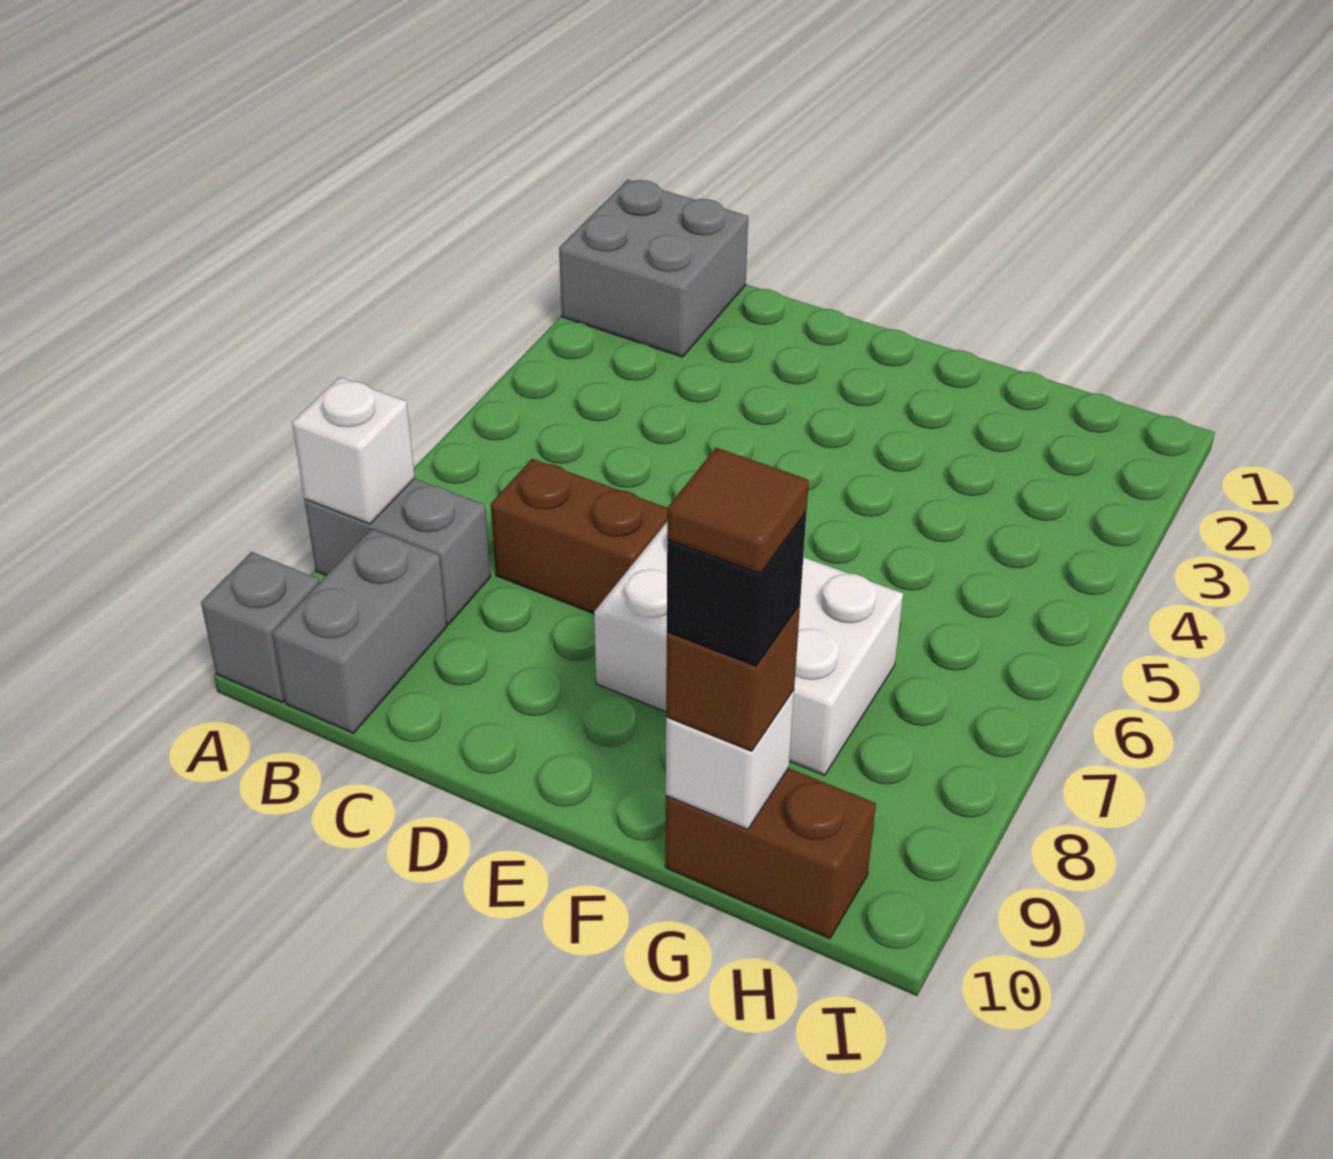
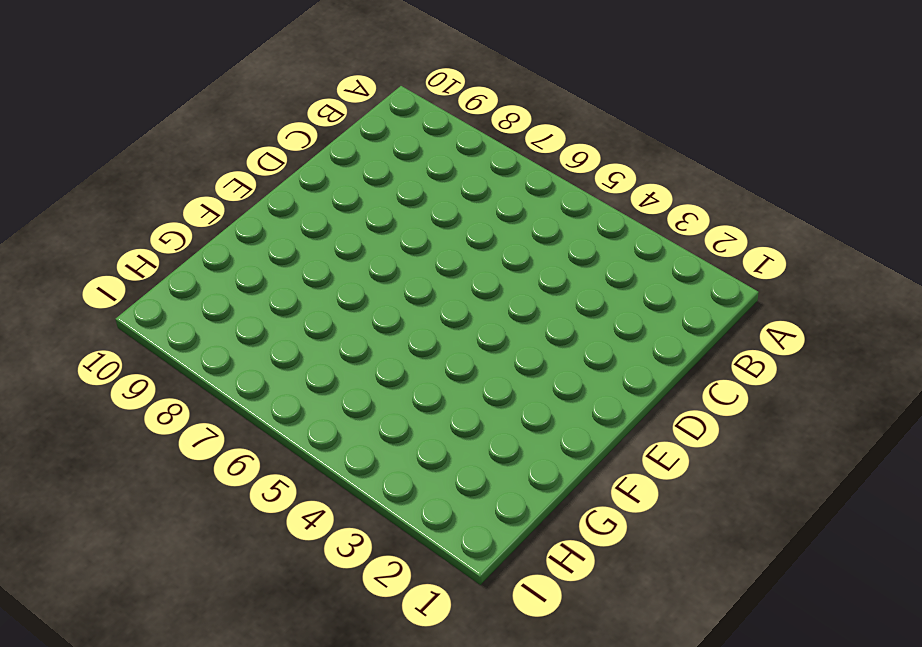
none -> grey brick A1:B2 level 1
none -> grey brick A8:B8 level 1
none -> grey brick A10 level 1

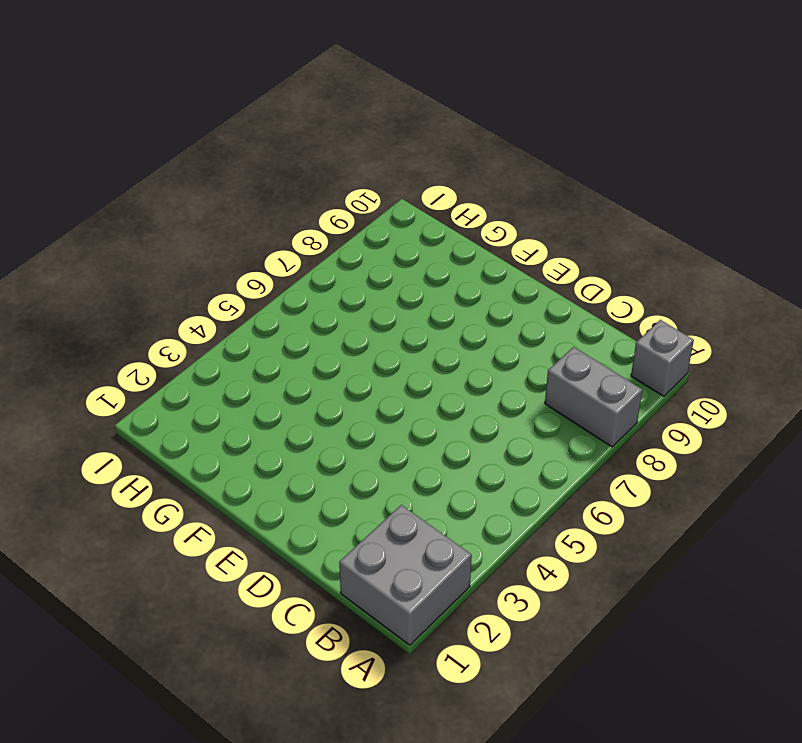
none -> grey brick B9:B10 level 1
none -> brown brick C7:D7 level 1
none -> white brick E7:G8 level 1

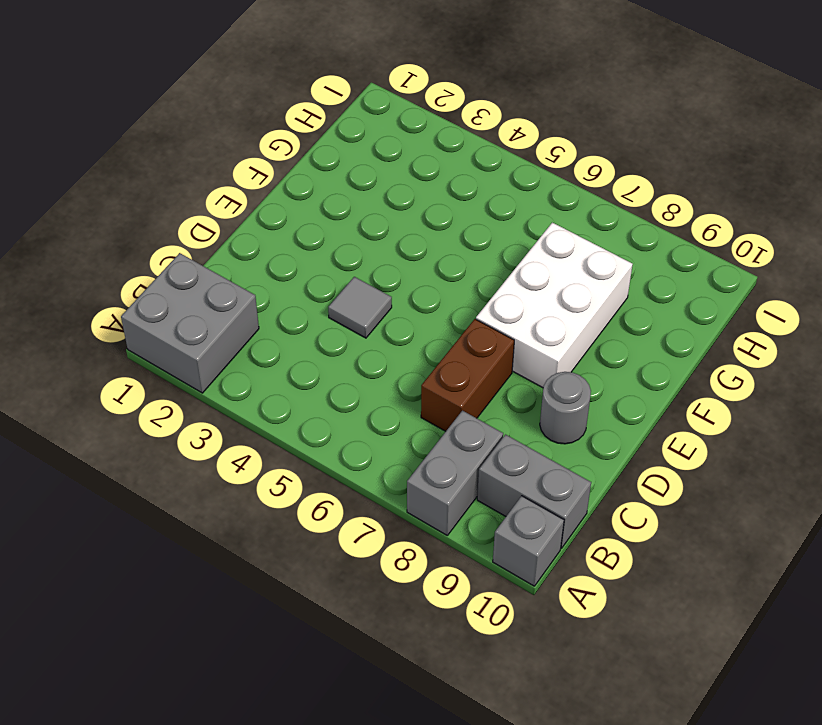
grey tile D4 level 1 -> none
grey round brick D9 level 1 -> none
none -> brown brick G10:H10 level 1
none -> white brick A8 level 2
none -> white brick G10 level 2

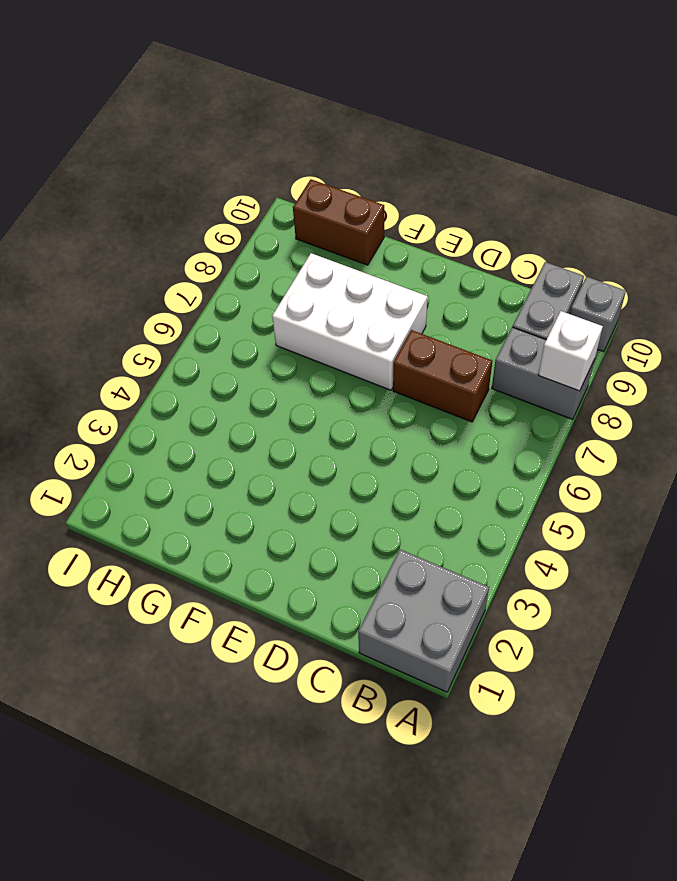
none -> white brick G10 level 2
none -> brown brick G10 level 3
none -> black brick G10 level 4

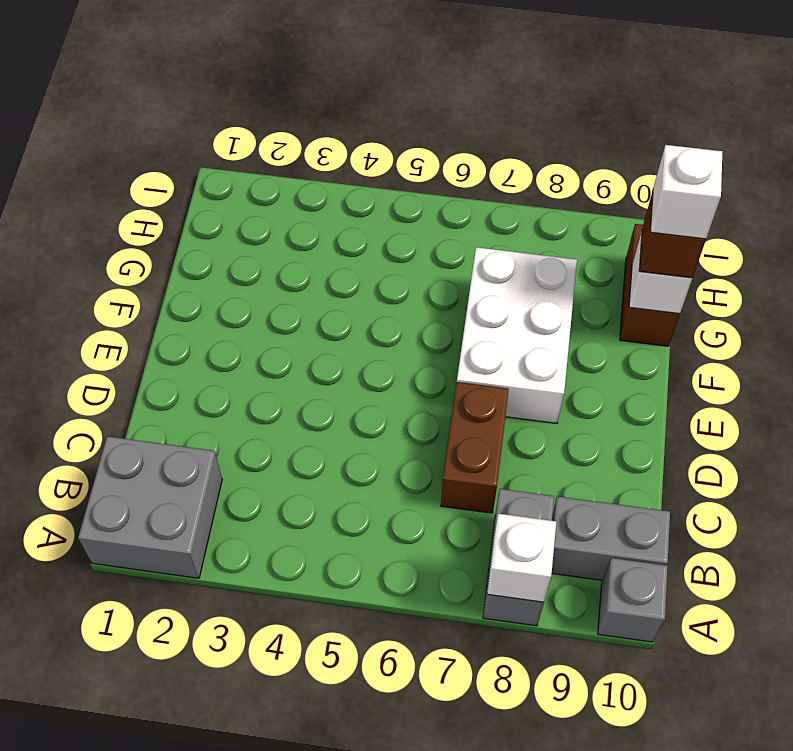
white brick G10 level 4 -> black brick G10 level 4
none -> brown tile G10 level 5

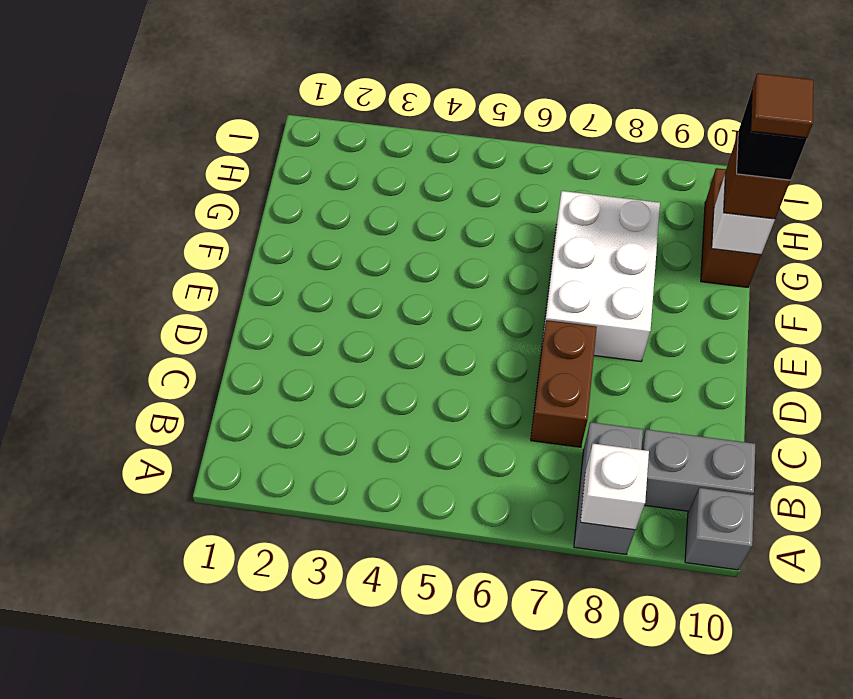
none -> grey brick A1:B2 level 1

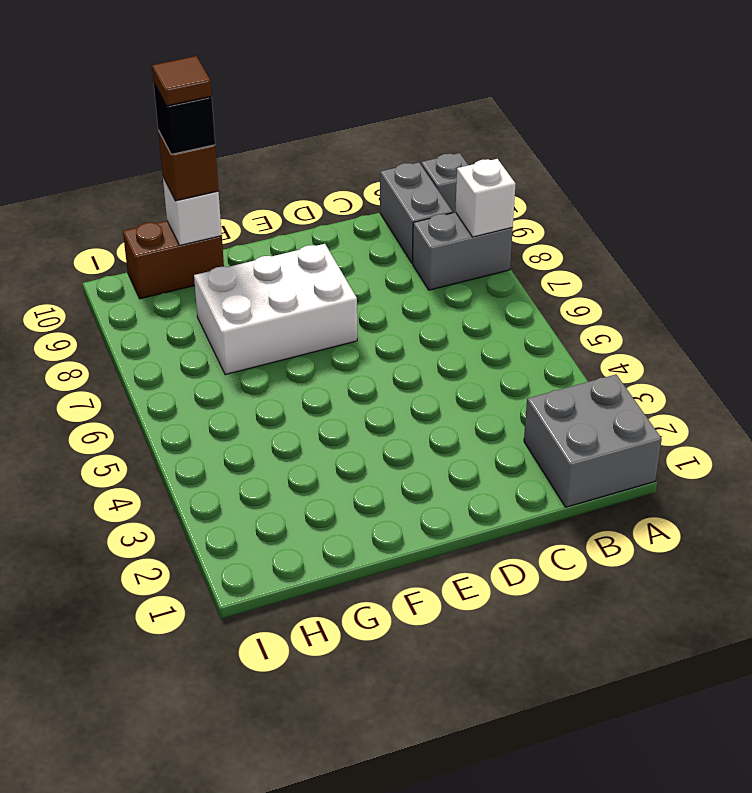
none -> brown brick C7:D7 level 1

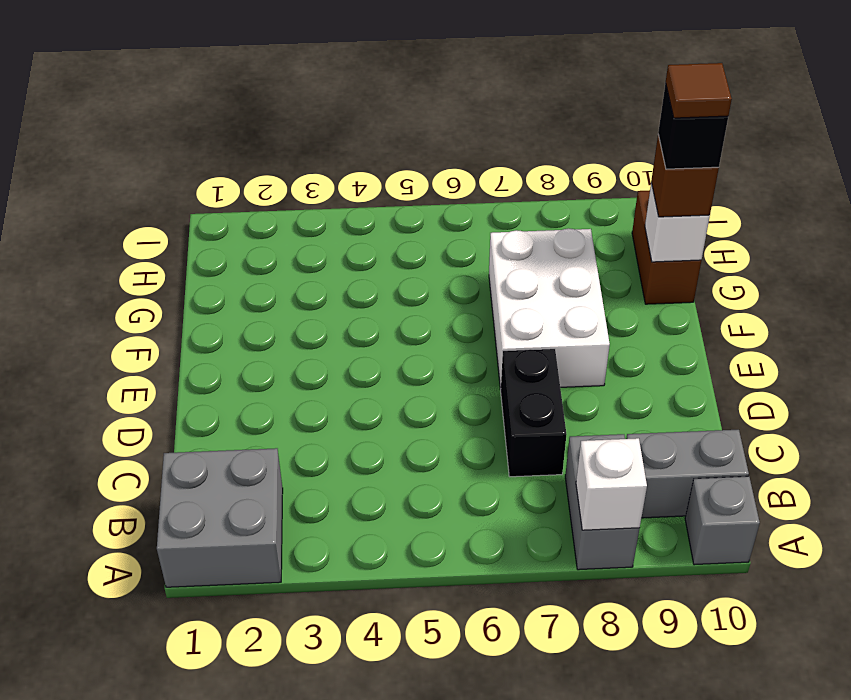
black brick C7:D7 level 1 -> brown brick C7:D7 level 1

